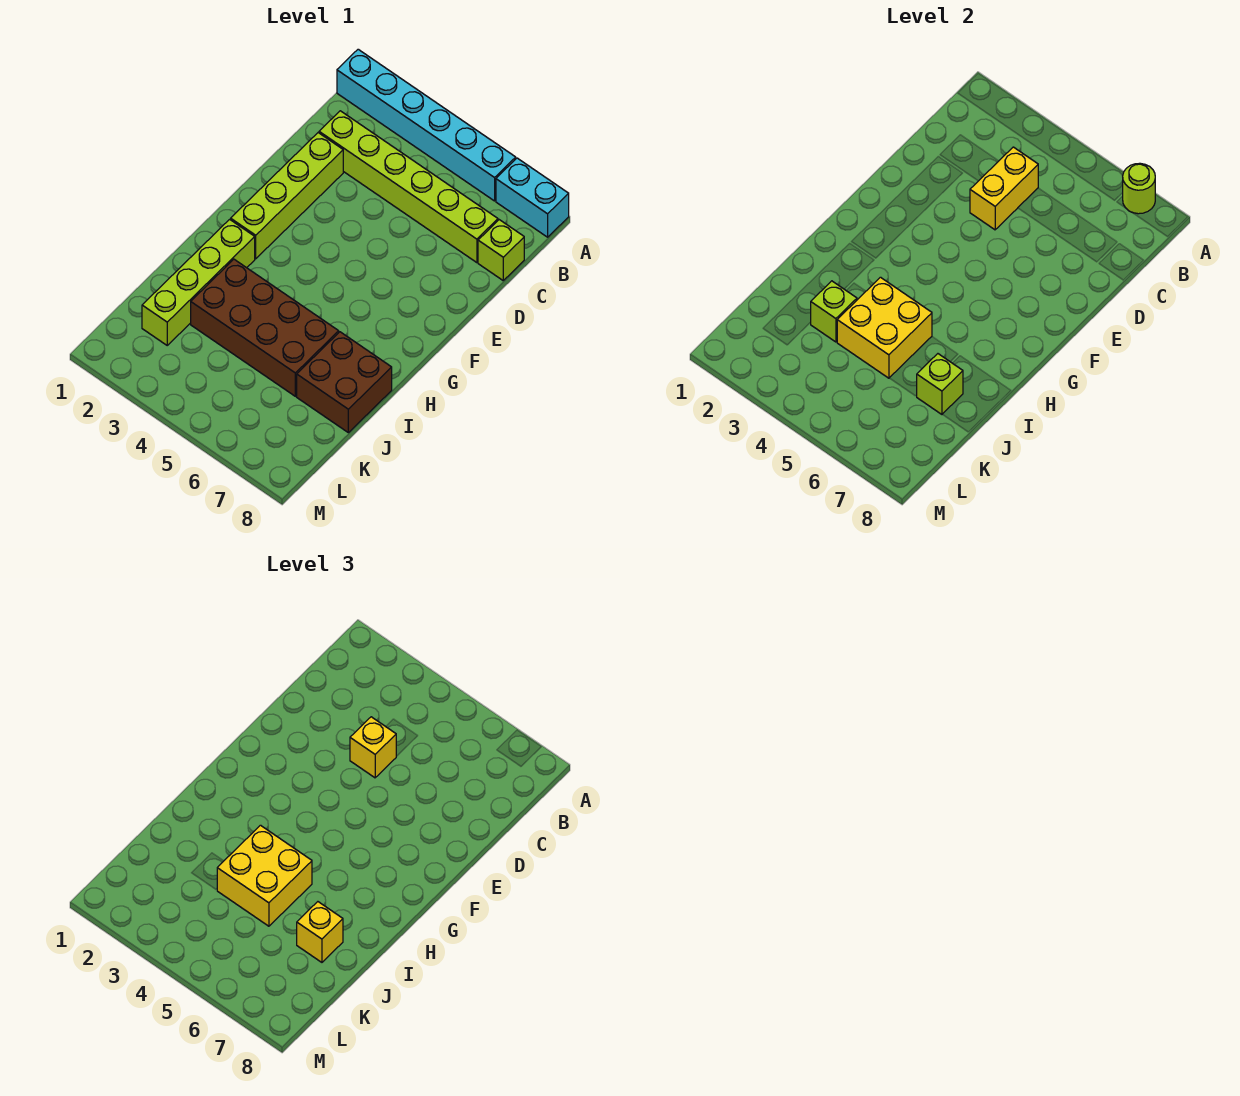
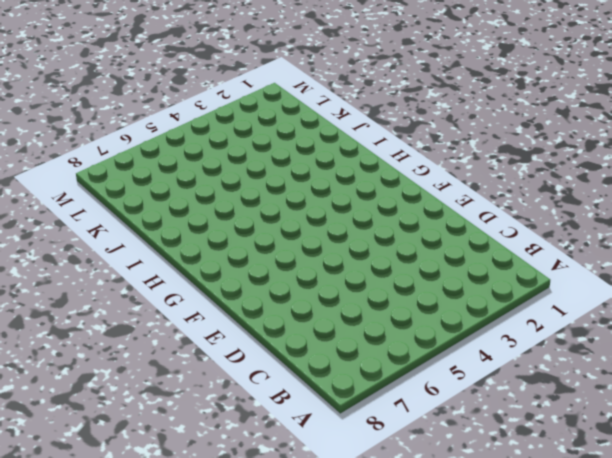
none -> cyan brick A1:A6 level 1
none -> cyan brick A7:A8 level 1
none -> lime brick C2:C7 level 1

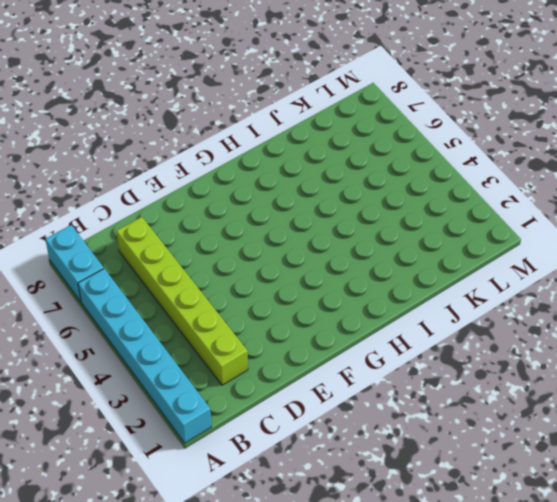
none -> lime brick C8 level 1
none -> lime brick D2:G2 level 1
none -> lime brick H2:K2 level 1

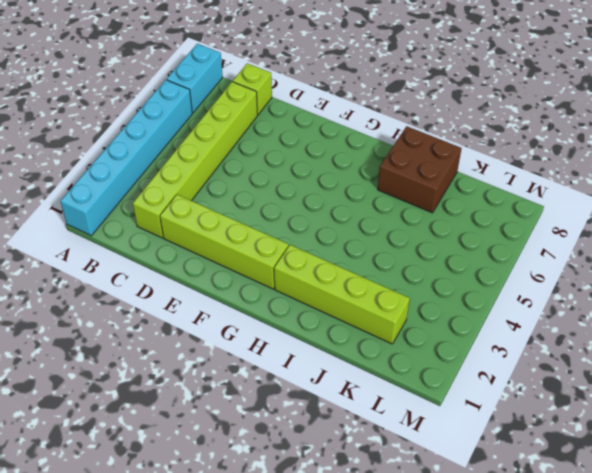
none -> brown brick I3:J6 level 1
none -> lime round brick A7 level 2
none -> yellow brick C4:D4 level 2

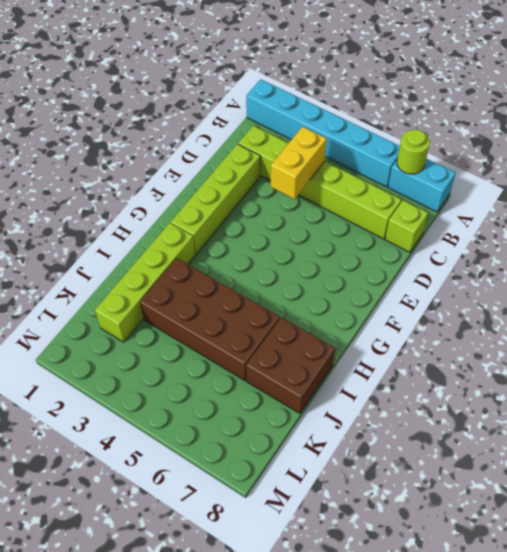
none -> yellow brick I4:J5 level 2
none -> lime brick J3 level 2
none -> lime brick J7 level 2

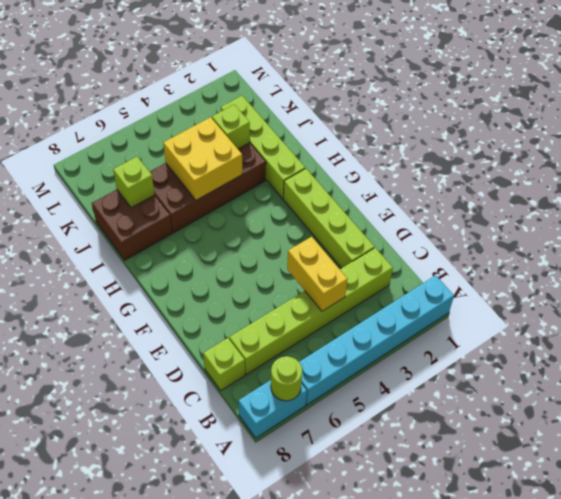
none -> yellow brick D4 level 3
none -> yellow brick I4:J5 level 3
none -> yellow brick J7 level 3

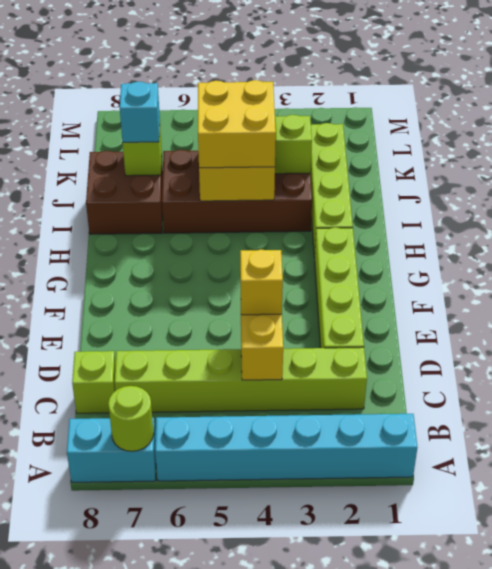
cyan brick J7 level 3 -> yellow brick J7 level 3

